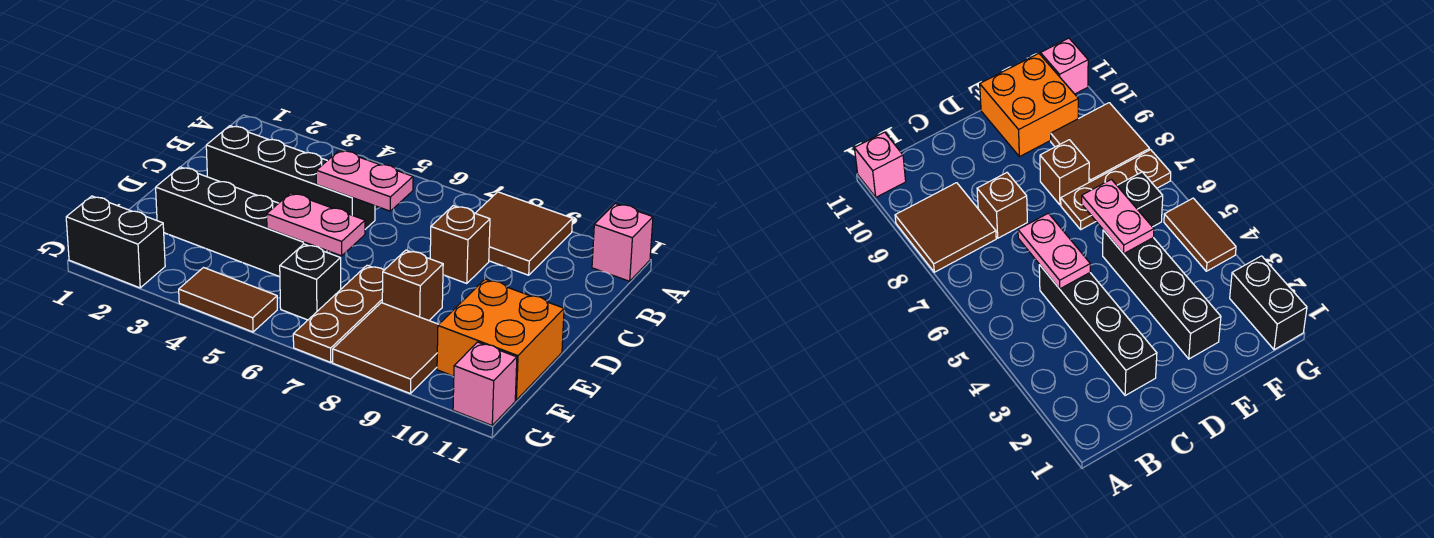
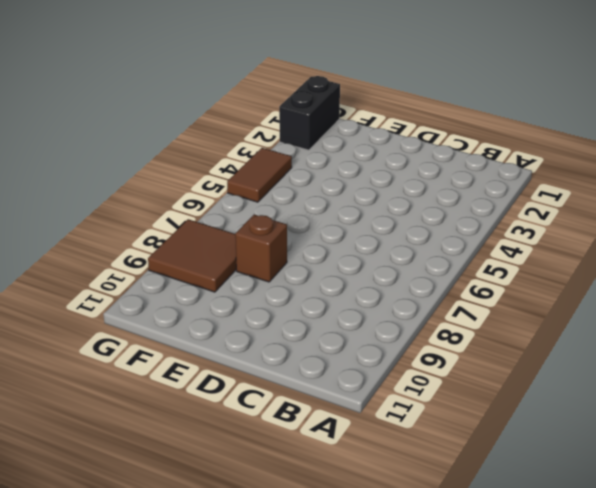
none -> brown tile A8:B9 level 1
none -> pink brick A11 level 1
none -> black brick C2:C5 level 1

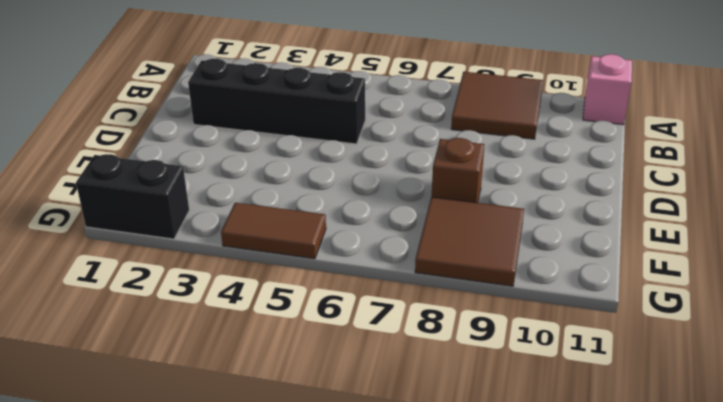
none -> brown brick C8 level 1
none -> black brick E2:E5 level 1
none -> brown plate E7:G7 level 1

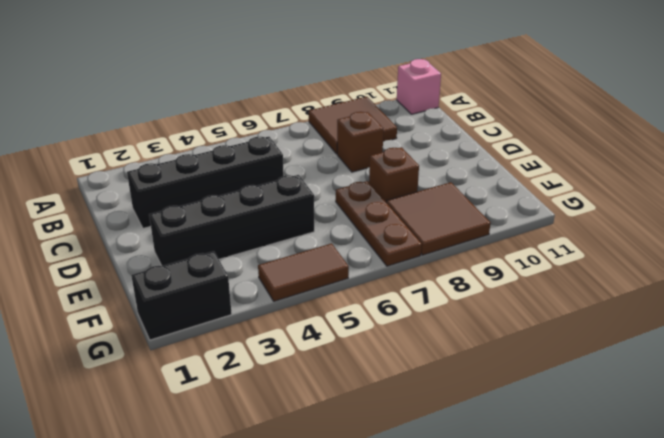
none -> orange brick E10:F11 level 1
none -> black brick F6 level 1
none -> pink brick G11 level 1

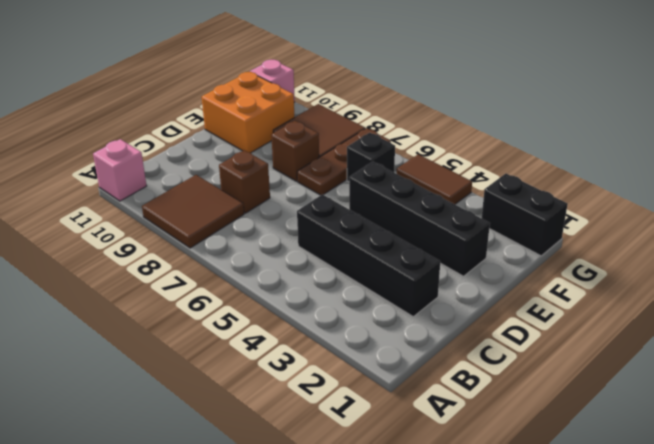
none -> pink plate C5:C6 level 2
none -> pink plate E5:E6 level 2

